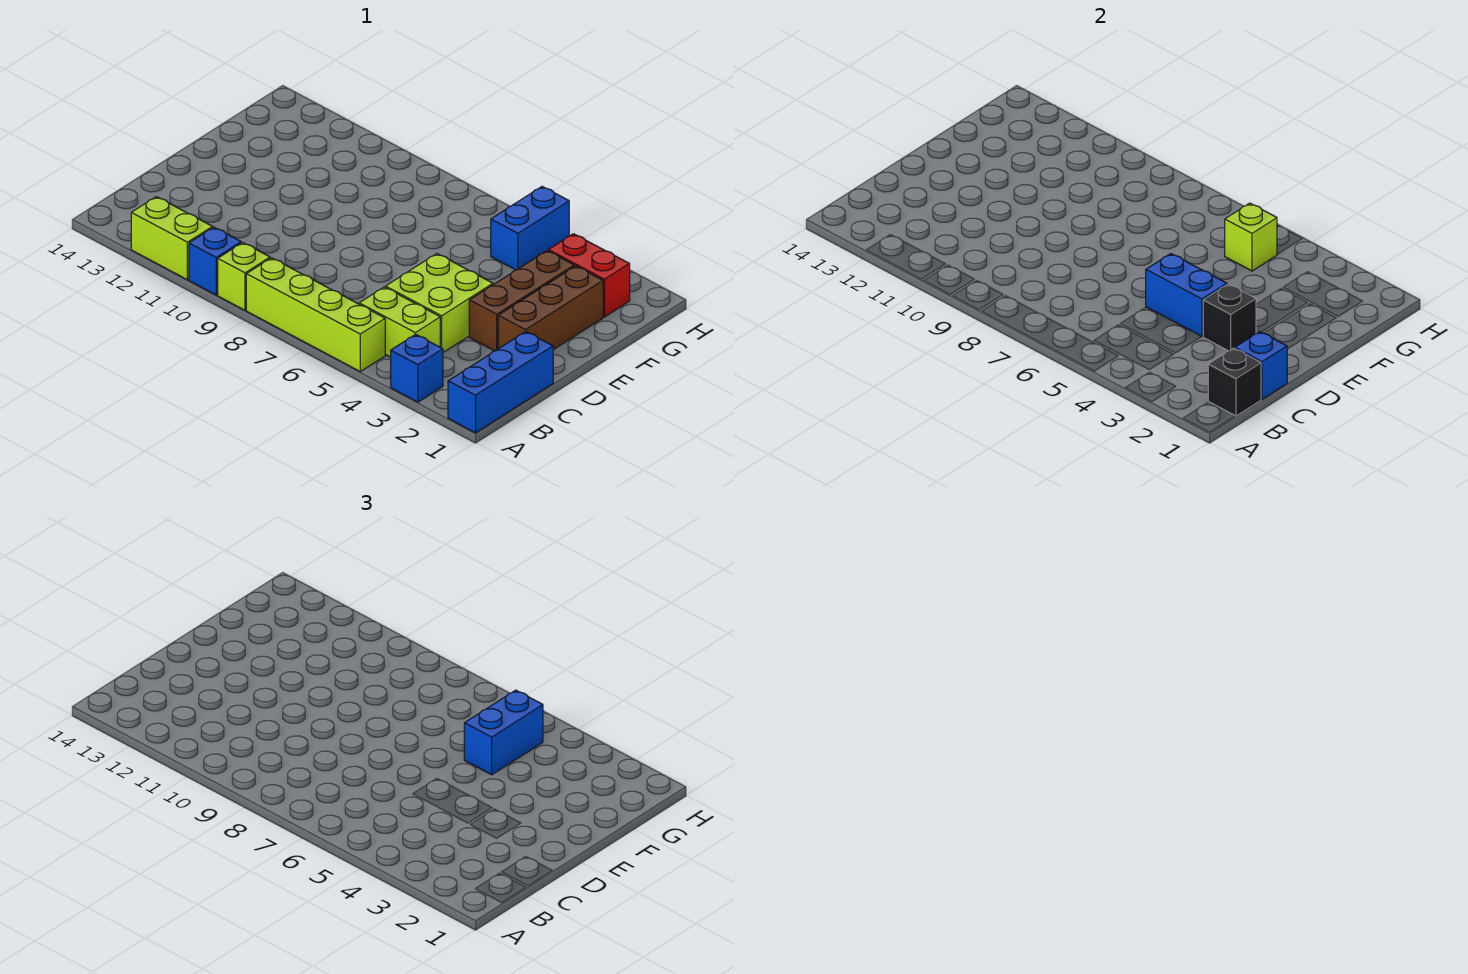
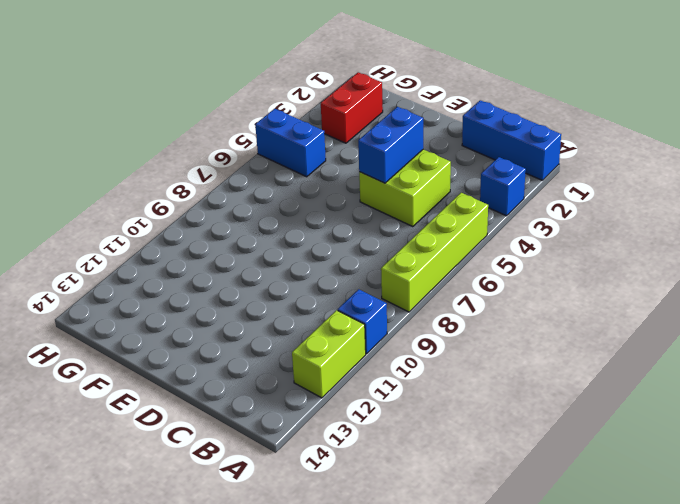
none -> lime brick A9 level 1
none -> lime brick B4:B5 level 1
none -> brown brick D2:F2 level 1

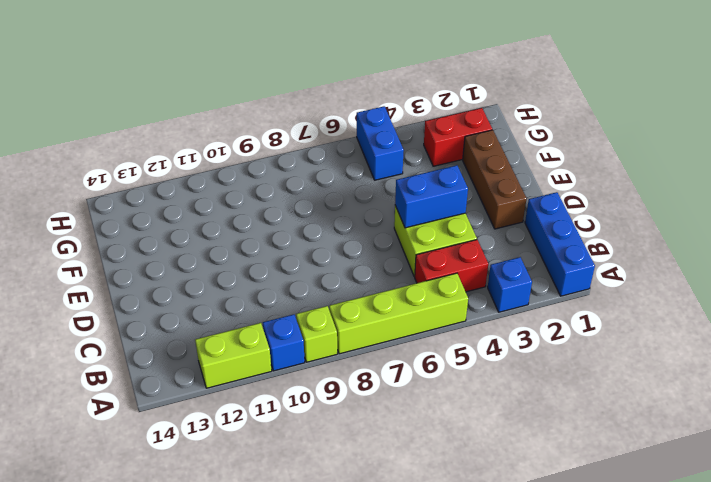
red brick B4:B5 level 1 -> lime brick B4:B5 level 1
none -> brown brick D3:F3 level 1
none -> black brick B1 level 2
none -> blue brick C1 level 2

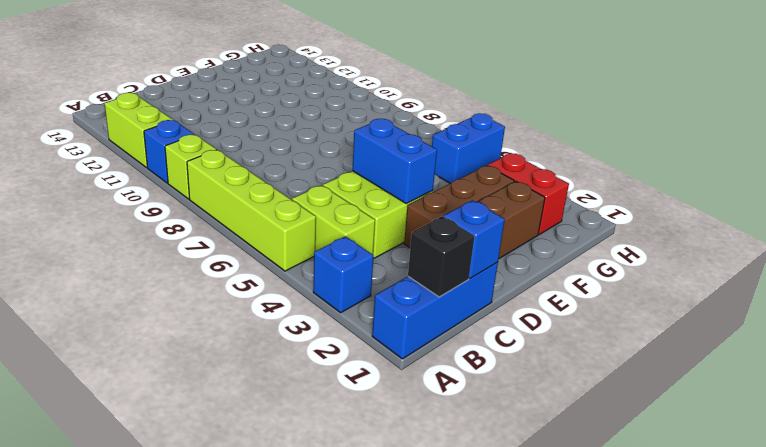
none -> black brick D3 level 2
none -> lime brick G5 level 2
none -> blue brick F5:G5 level 3

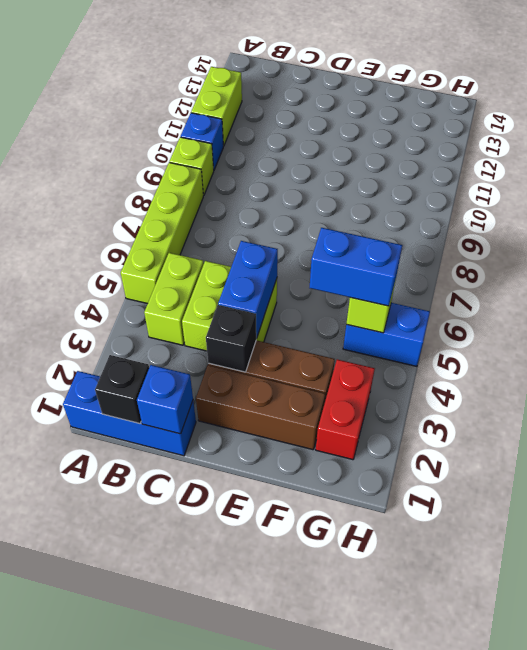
none -> blue brick A3 level 1

